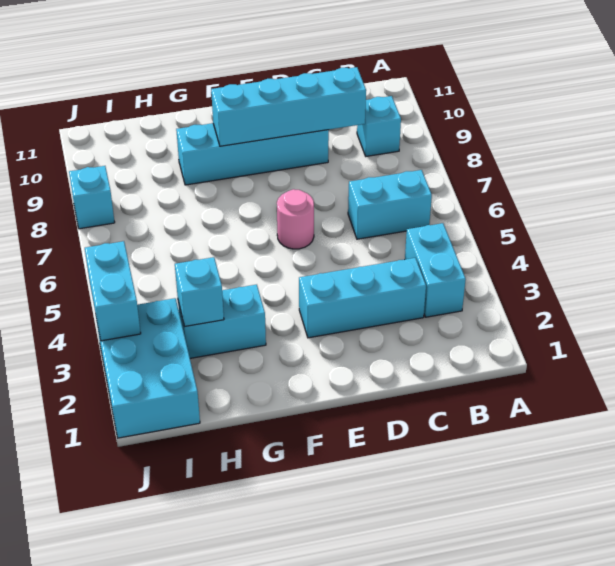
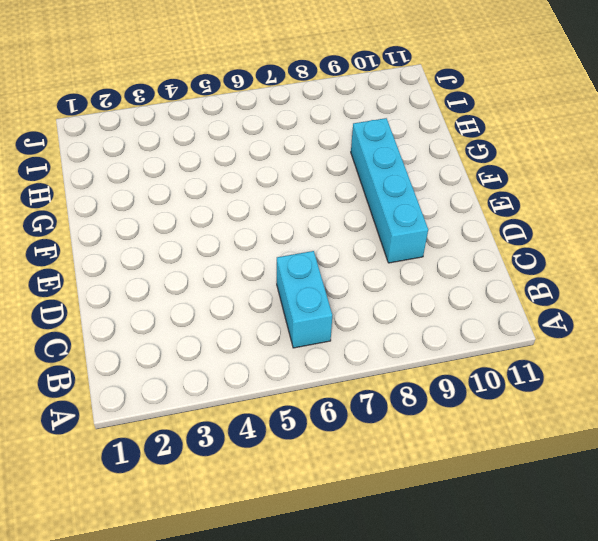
none -> cyan brick B3:B4 level 1
none -> cyan brick B9 level 1
none -> cyan brick C3:E3 level 1

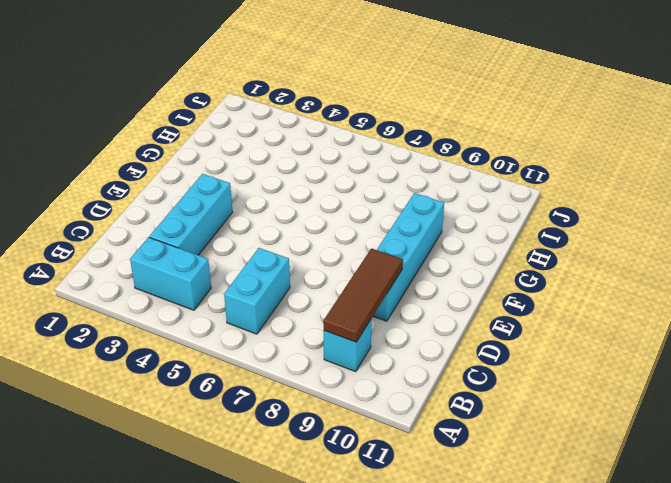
brown tile B9:D9 level 2 -> cyan brick C9:F9 level 2
none -> pink round brick E6 level 1
none -> cyan brick G3:H3 level 1
none -> cyan brick I1:J3 level 1

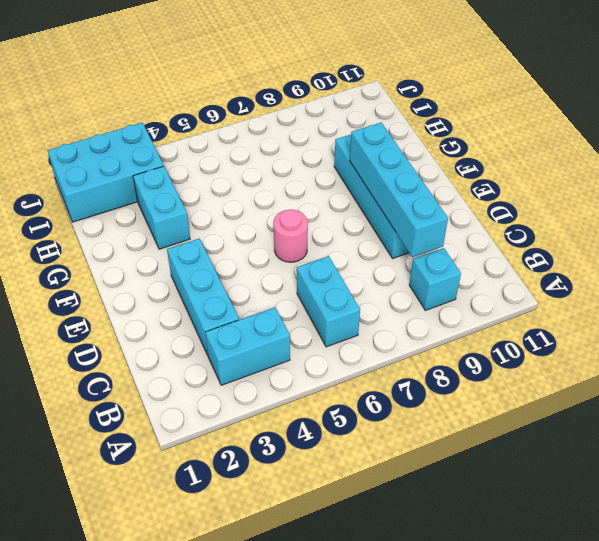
none -> cyan brick J8 level 1
none -> cyan brick H3 level 2
none -> cyan brick J3:J4 level 2

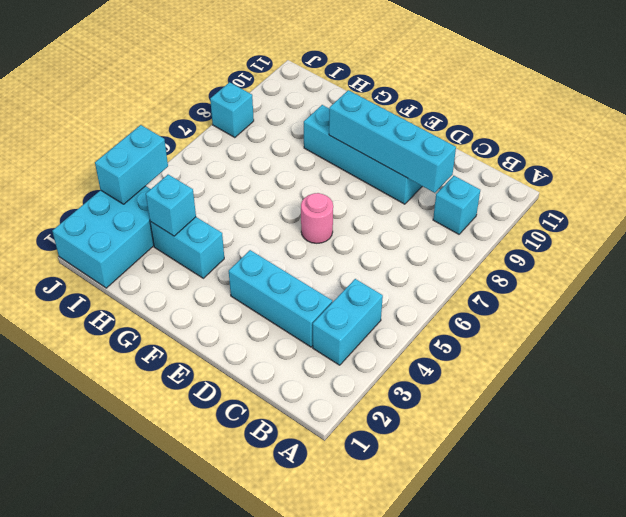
none -> cyan brick B6:C6 level 1

